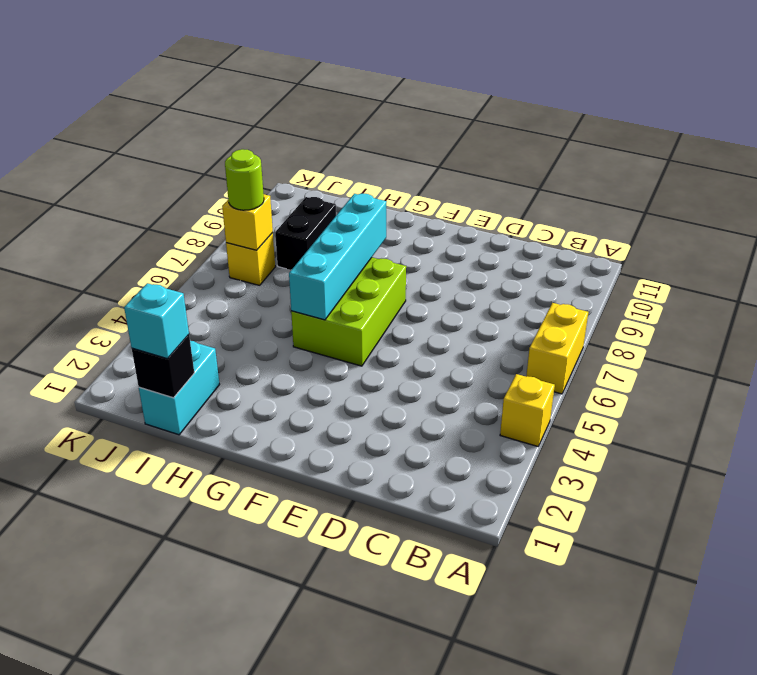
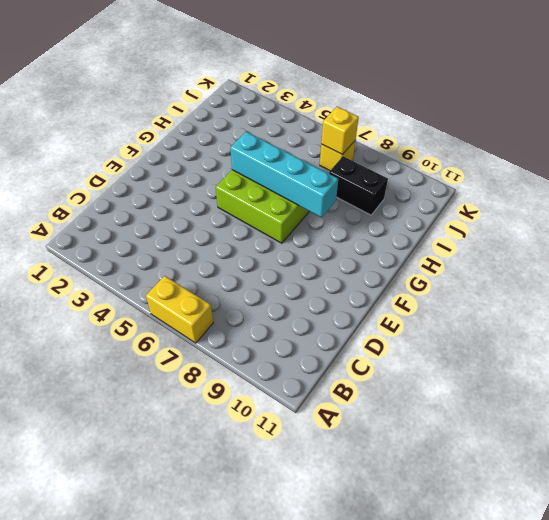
none -> yellow brick A4 level 1
none -> cyan brick I1:I2 level 1

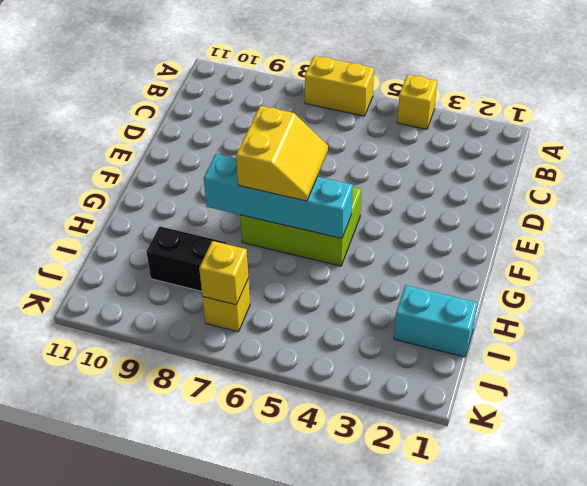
yellow slope F6:G7 level 3 top 7 -> none
none -> black brick I1 level 2
none -> cyan brick I1 level 3

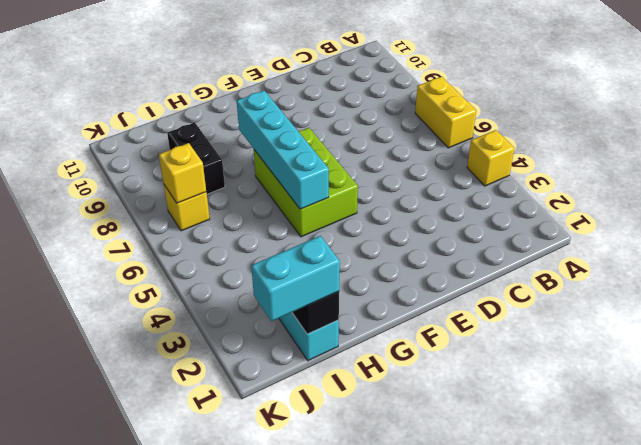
cyan brick I1:J1 level 3 -> cyan brick I1 level 3
none -> lime round brick J7 level 3

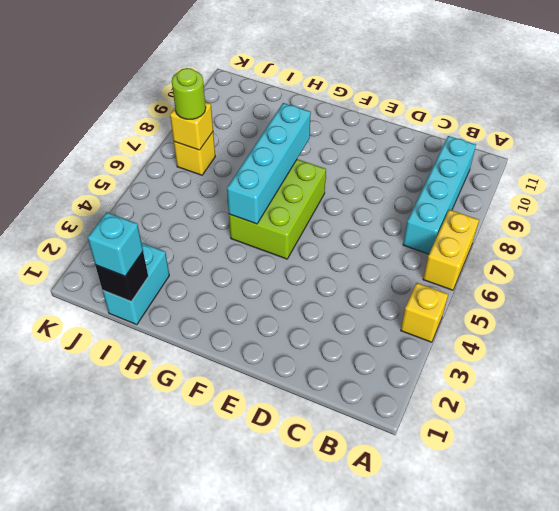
cyan brick B7:B10 level 1 -> none
none -> black brick I8:I9 level 1

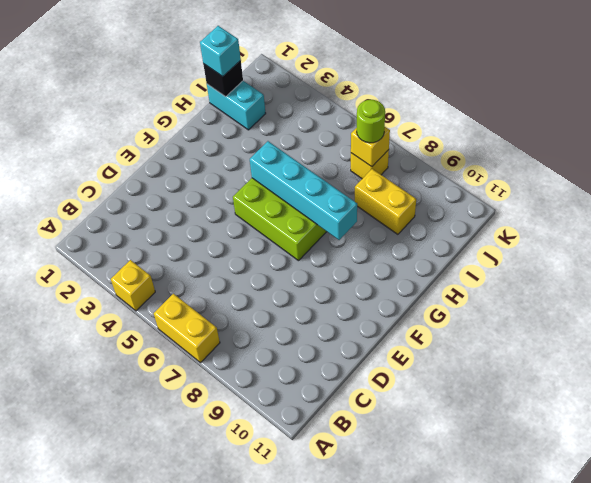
yellow brick I8:I9 level 1 -> black brick I8:I9 level 1

